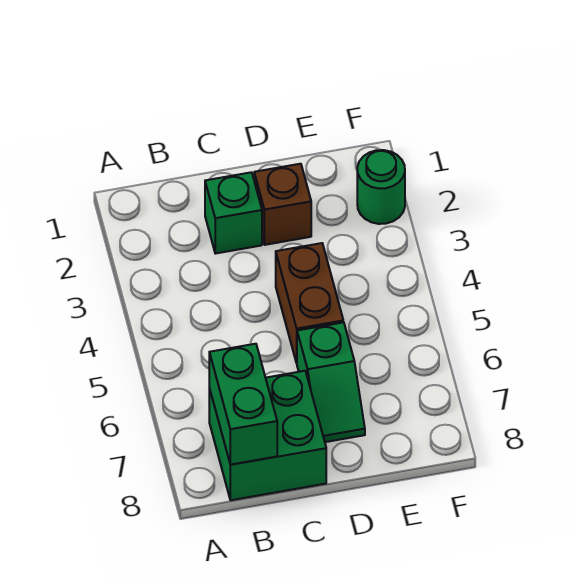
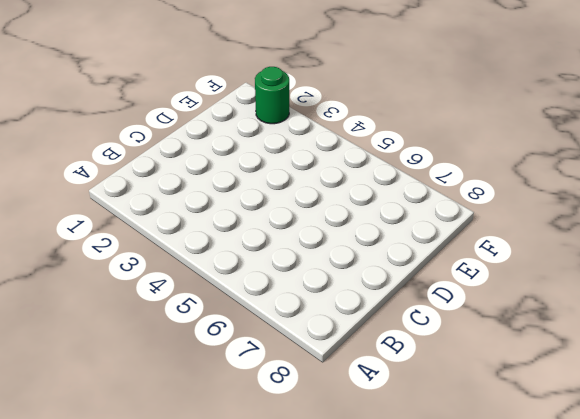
none -> green brick B7:C8 level 1
none -> green brick C2 level 1

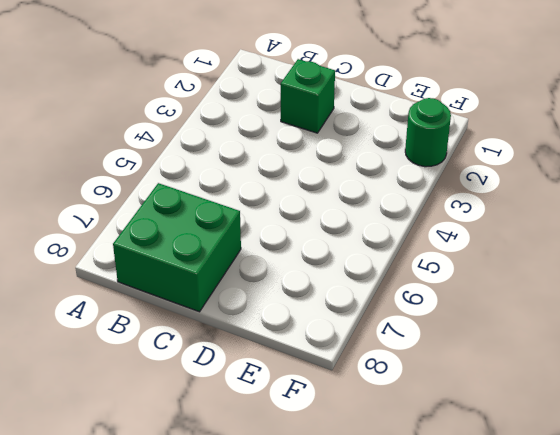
none -> brown brick D2 level 1
none -> brown brick D4:D5 level 1

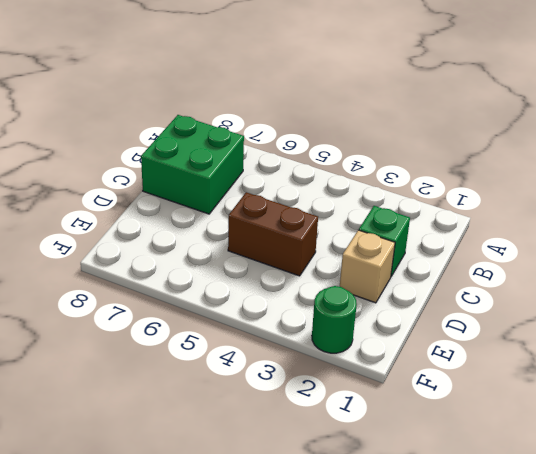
tan brick D2 level 1 -> brown brick D2 level 1
none -> green slope D6:D7 level 1 top 6
none -> green brick B7:B8 level 2

